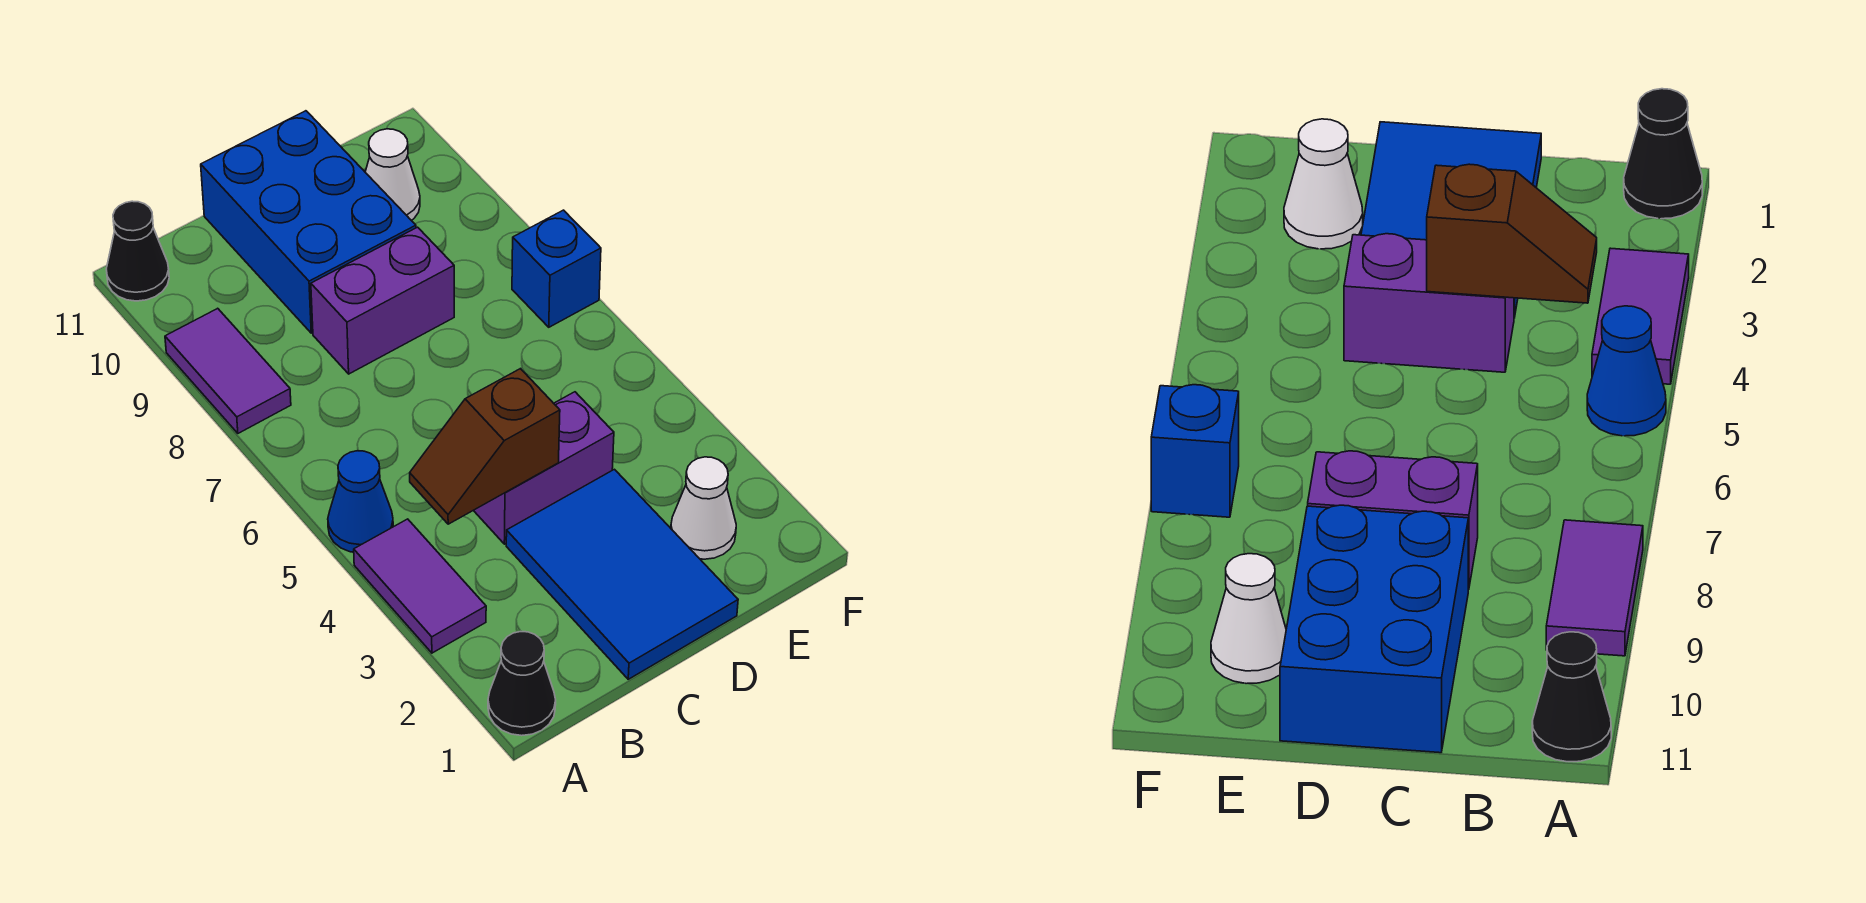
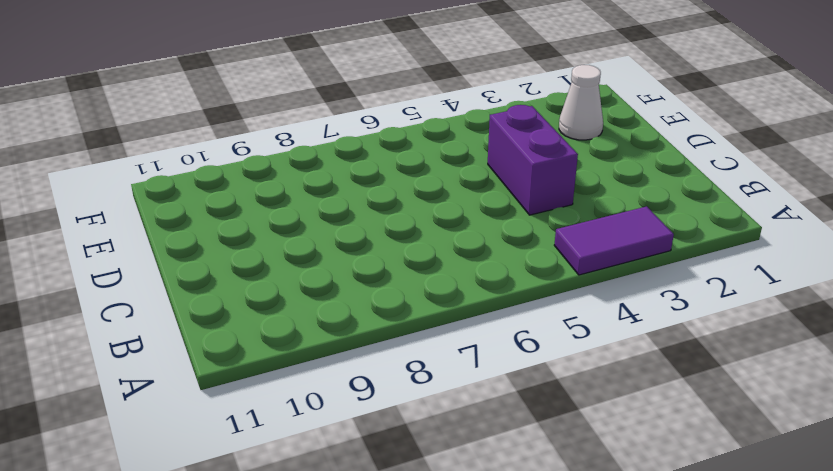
none -> black cone A1 level 1
none -> blue cone A5 level 1
none -> purple tile A8:A9 level 1

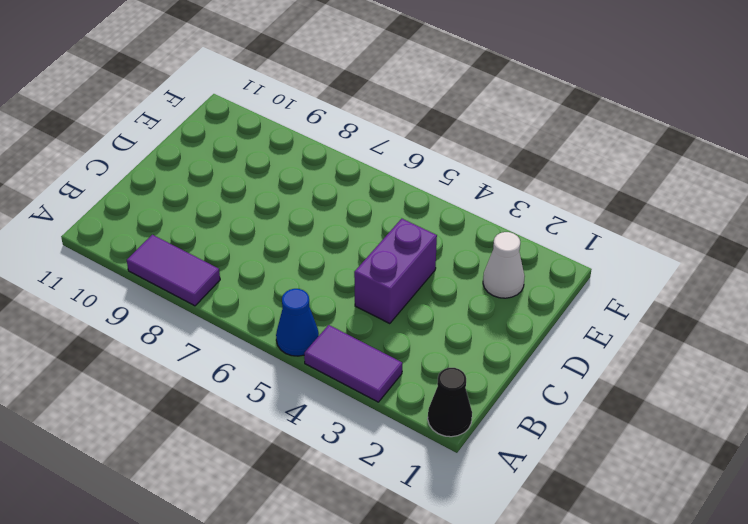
none -> black cone A11 level 1
none -> blue tile C1:D3 level 1
none -> purple brick C8:D8 level 1

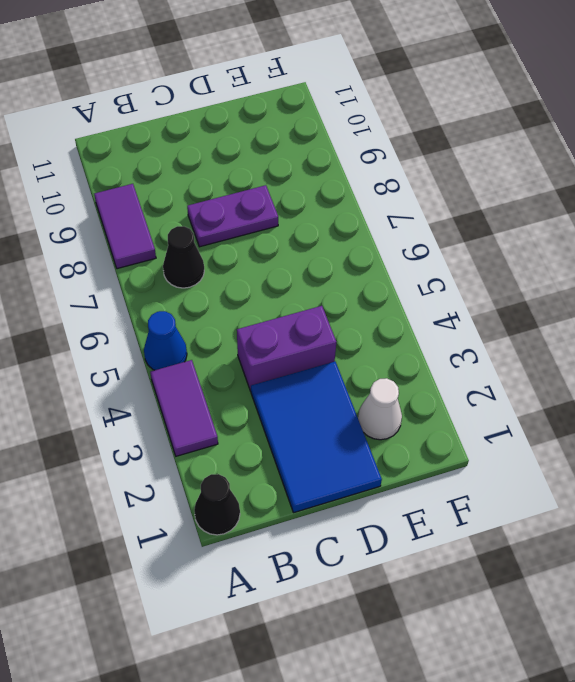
black cone B7 level 1 -> black cone A11 level 1
purple plate C8:D8 level 1 -> purple brick C8:D8 level 1
none -> blue brick C9:D11 level 1
none -> white cone E10 level 1
none -> blue brick F7 level 1

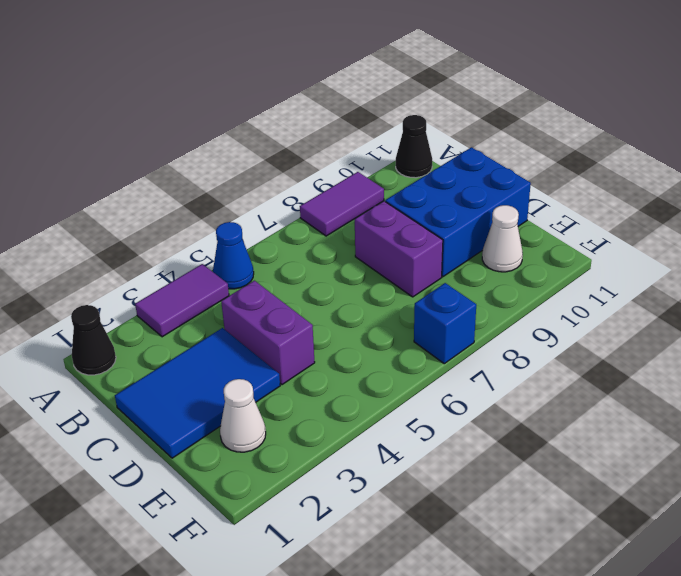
none -> brown slope B4:C4 level 2 top C

